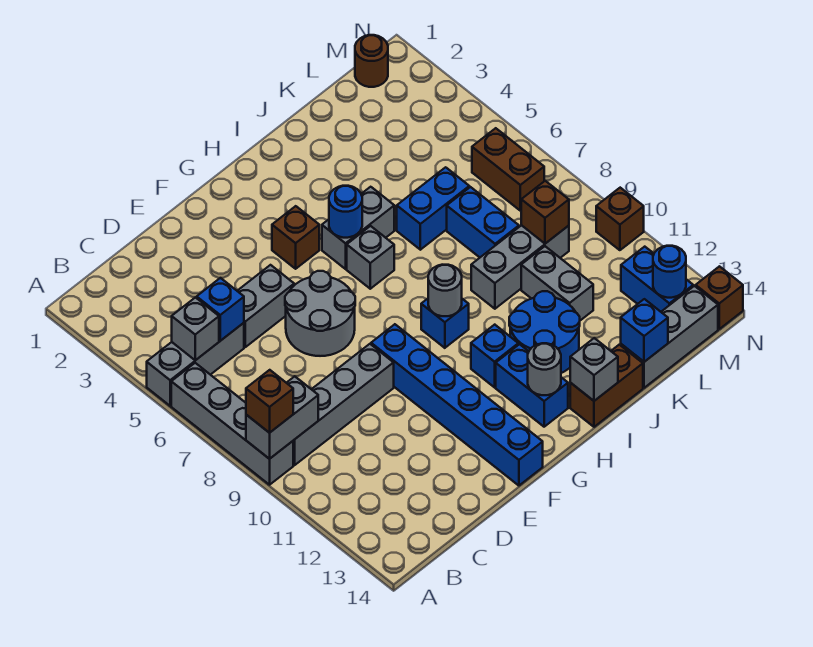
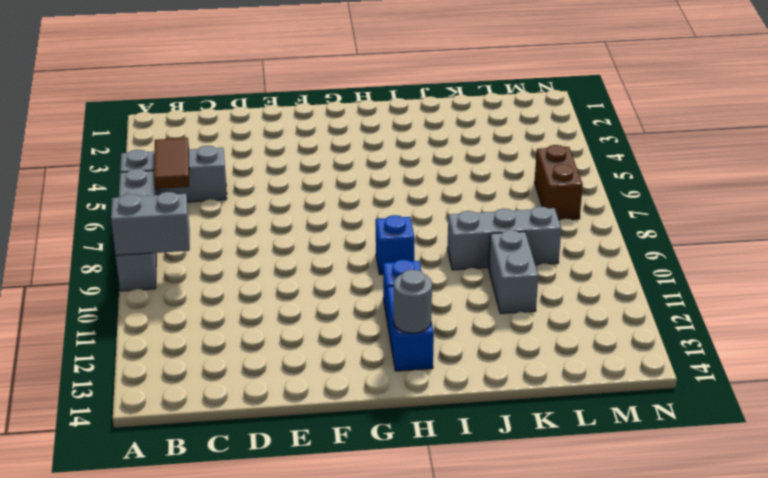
brown tile B5:B6 level 2 -> grey brick B5 level 2
none -> grey brick B9:E9 level 1
none -> grey brick D5:E5 level 1
none -> grey round brick E6:F7 level 1
none -> blue brick F9:F14 level 1

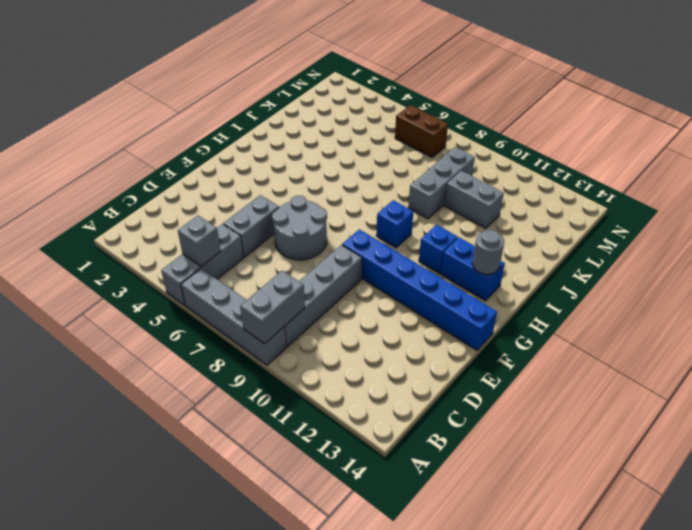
none -> brown brick G4 level 1
none -> grey brick H5:I5 level 1
none -> grey brick H6 level 1
none -> blue round brick I11:J12 level 1

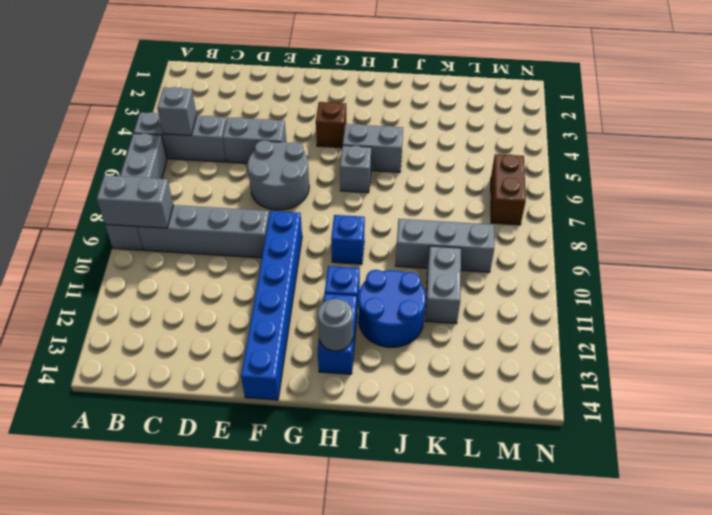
none -> brown brick I14:J14 level 1
none -> blue brick J6:K6 level 1
none -> blue brick K7:K8 level 1
none -> grey brick K14:M14 level 1

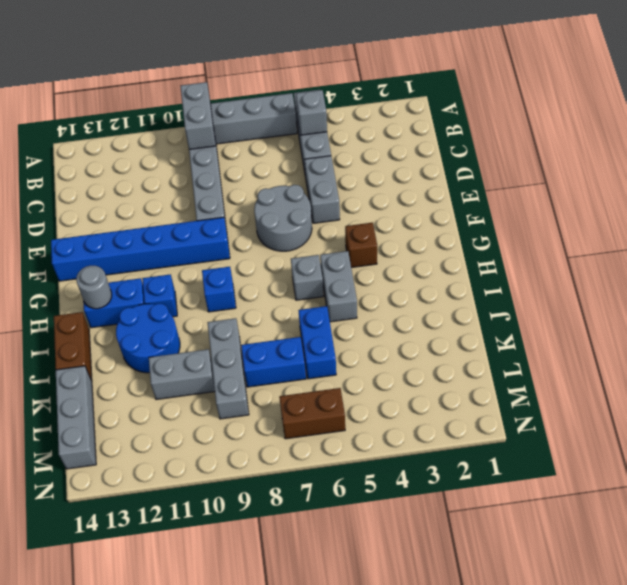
none -> brown round brick M1 level 1
none -> blue brick M12:M13 level 1
none -> brown brick N10 level 1
none -> brown brick N14 level 1

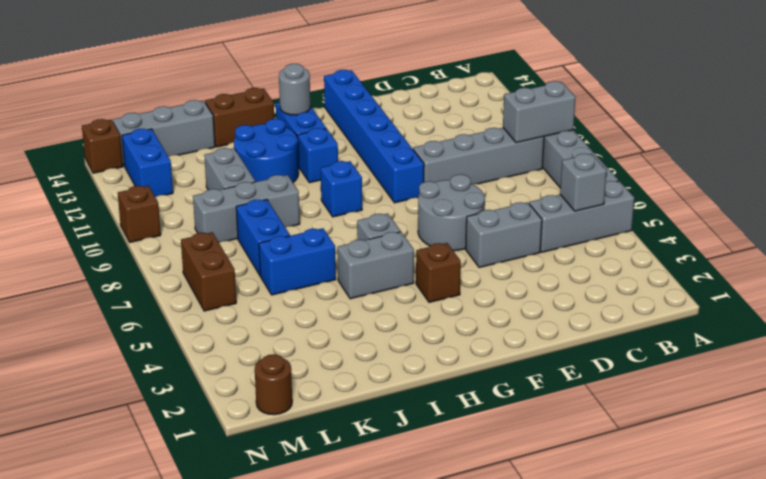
none -> blue brick C5 level 2
none -> blue round brick H5 level 2
none -> grey round brick H9 level 2
none -> grey brick I14 level 2

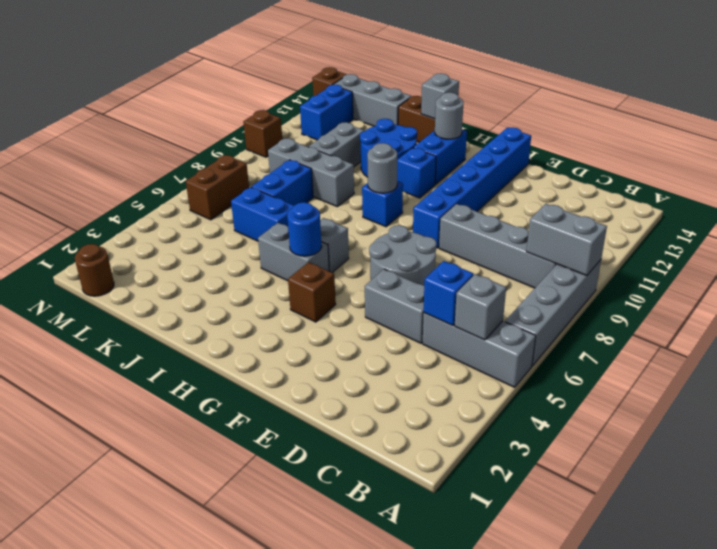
none -> blue brick K14 level 2
none -> brown brick L9 level 2
none -> blue round brick M13 level 2
none -> brown brick A9 level 3

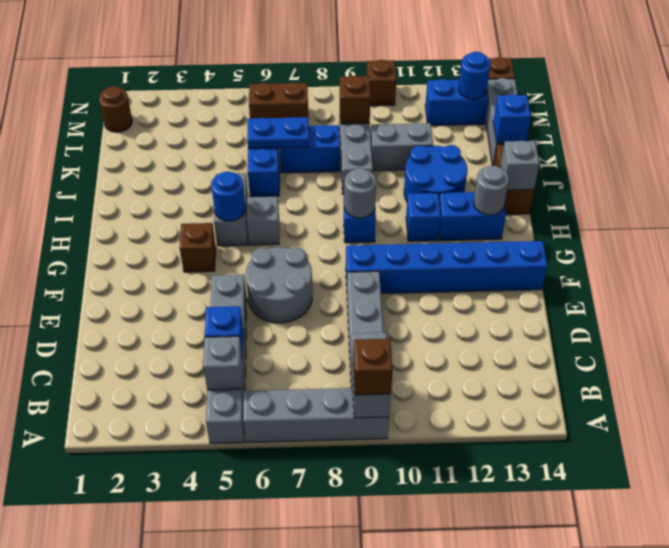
blue plate K6:K7 level 2 -> none

